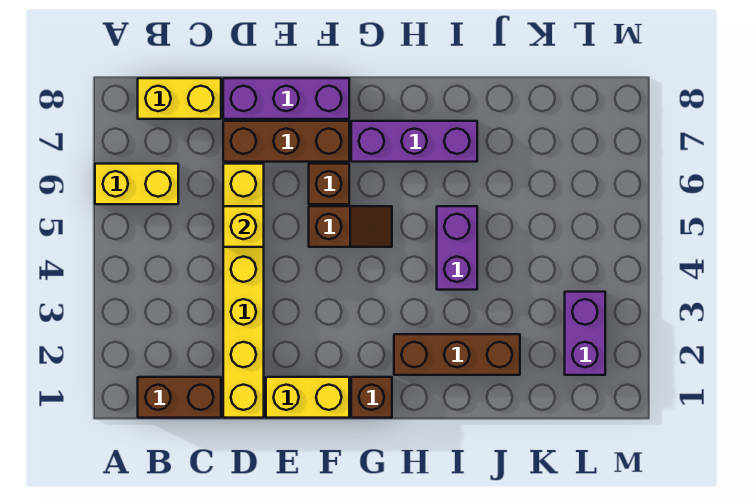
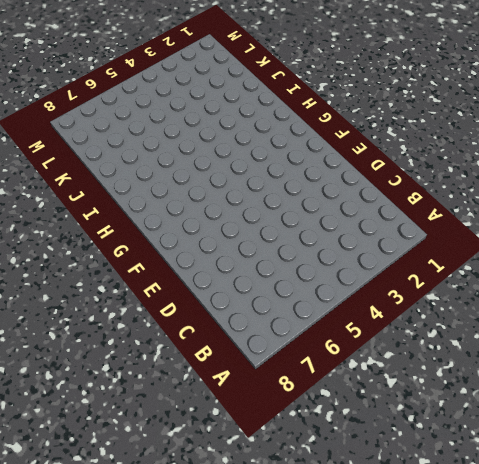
none -> yellow brick A6:B6 level 1
none -> brown brick B1:C1 level 1
none -> yellow brick B8:C8 level 1

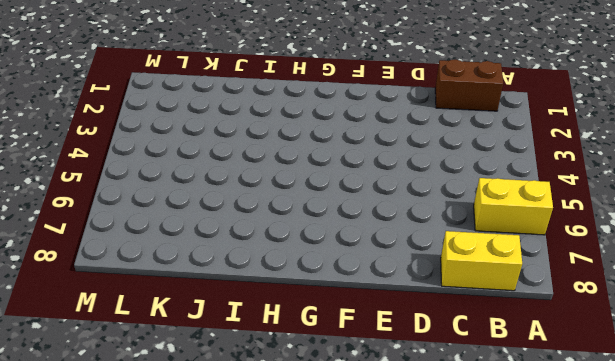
none -> yellow brick D1:D6 level 1
none -> brown brick D7:F7 level 1
none -> purple brick D8:F8 level 1

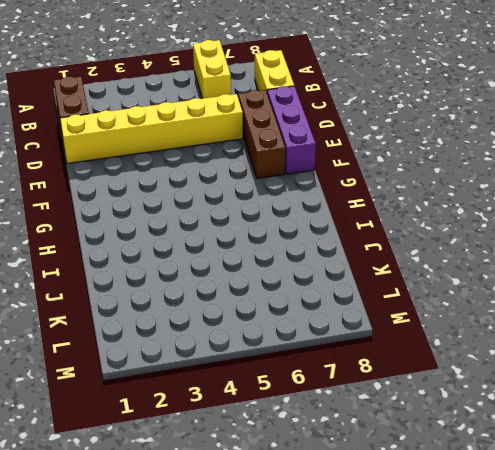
none -> yellow brick E1:F1 level 1
none -> brown slope F5:G5 level 1 top F
none -> brown brick F6 level 1

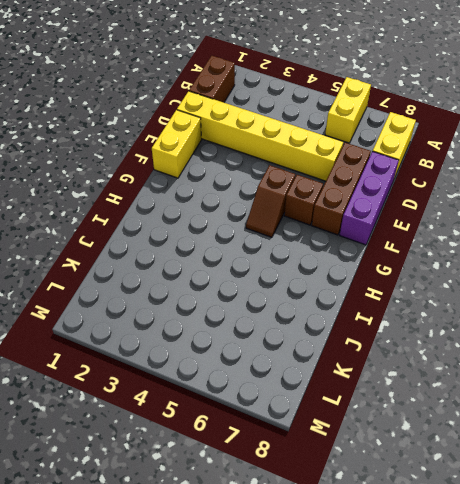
none -> brown brick G1 level 1
none -> purple brick G7:I7 level 1
none -> brown brick H2:J2 level 1

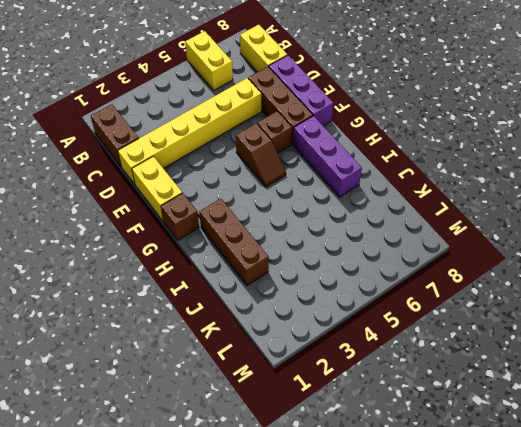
none -> purple brick I4:I5 level 1
none -> purple brick L2:L3 level 1
none -> yellow brick D5 level 2

